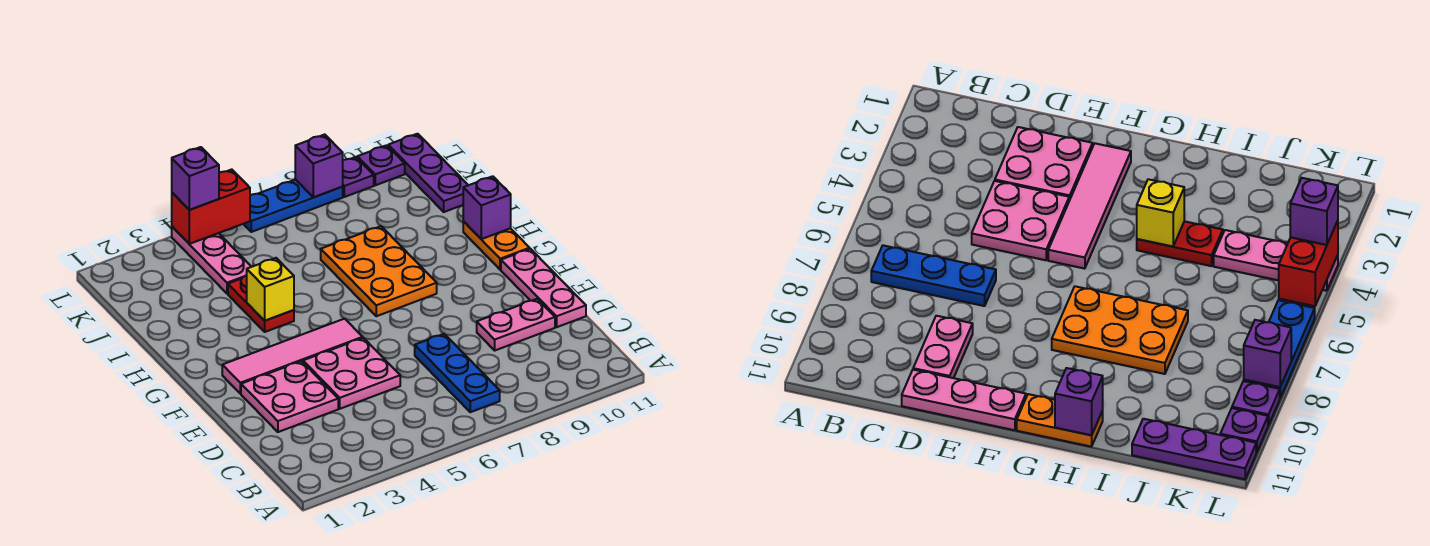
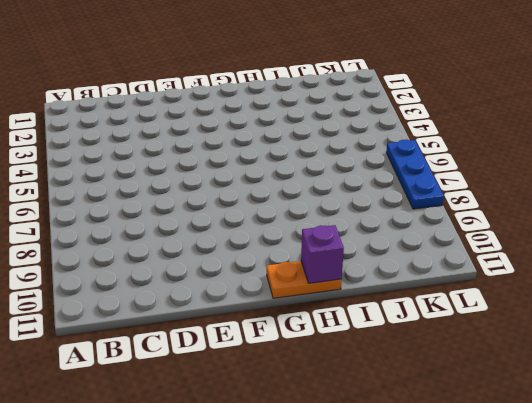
none -> blue plate B7:D7 level 1
none -> pink plate D2:E3 level 1
none -> pink plate D4:E5 level 1

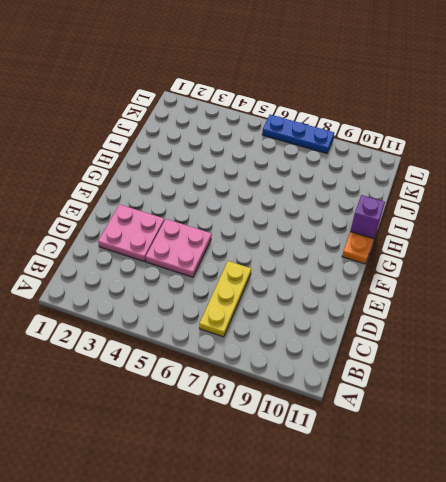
yellow plate B7:D7 level 1 -> blue plate B7:D7 level 1
none -> pink plate D9:D10 level 1
none -> pink plate D11:F11 level 1
none -> pink tile F2:F5 level 1

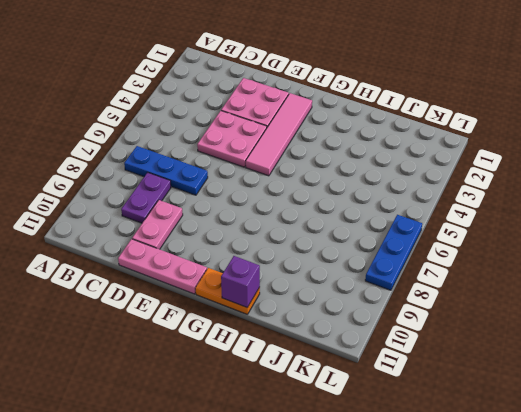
purple plate C8:C9 level 1 -> none
none -> orange plate G7:I8 level 1
none -> red plate H4:I4 level 1
none -> pink plate J4:L4 level 1

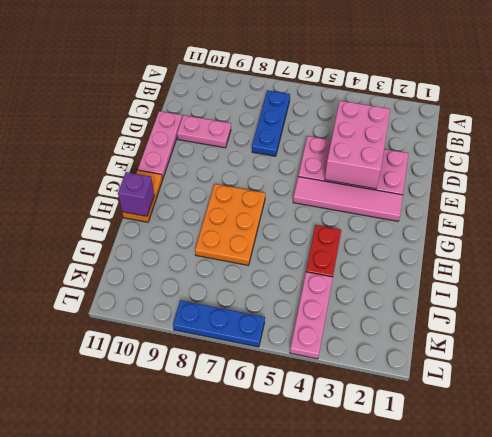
pink brick C3:E4 level 2 -> none
none -> purple plate J11:L11 level 1
none -> purple plate L9 level 1
none -> purple plate L10 level 1

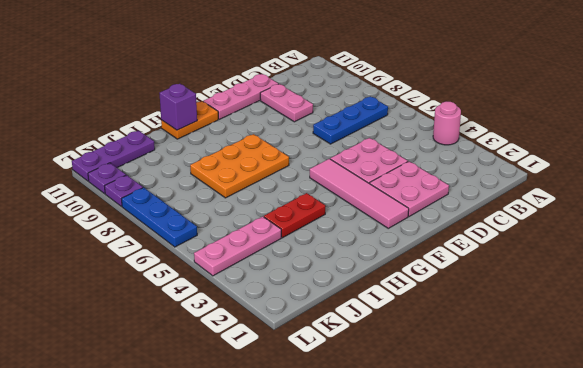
pink round brick A4 level 1 -> none
none -> yellow brick H4 level 2
none -> red brick L4:L5 level 2
none -> purple brick L8 level 2

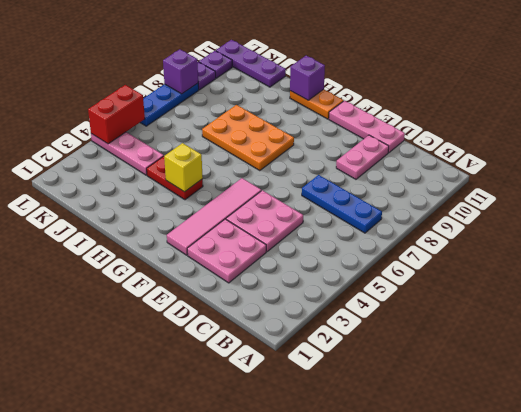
none -> purple brick L4 level 3

